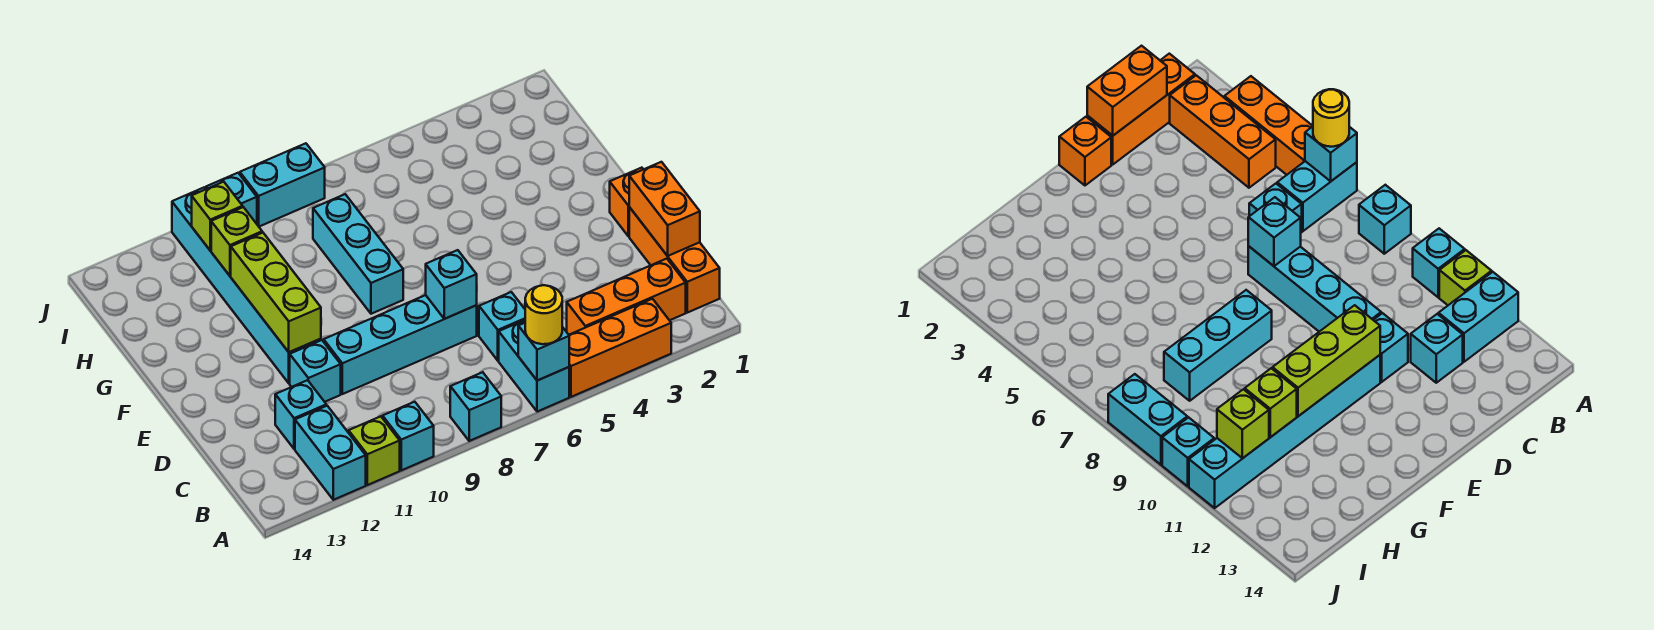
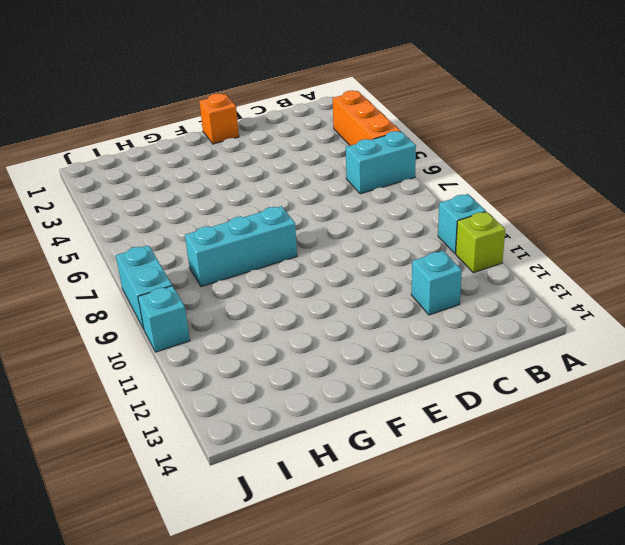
none -> cyan brick A8 level 1
none -> cyan brick A12:B12 level 1
none -> orange brick B1:D1 level 1

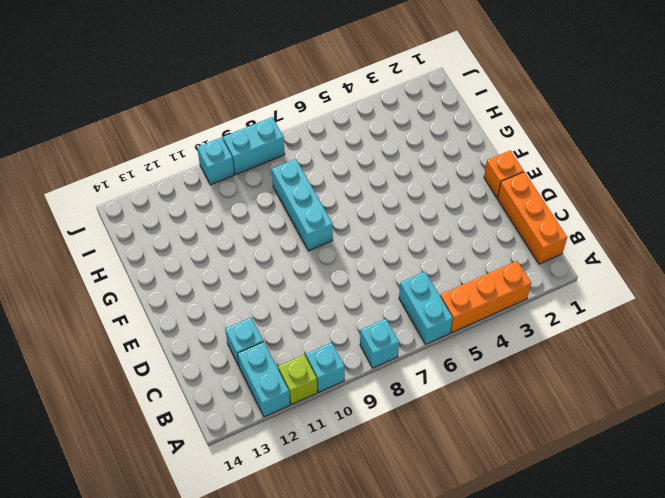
none -> orange brick B2:B4 level 1
none -> cyan brick C6 level 1
none -> cyan brick D7:D10 level 1

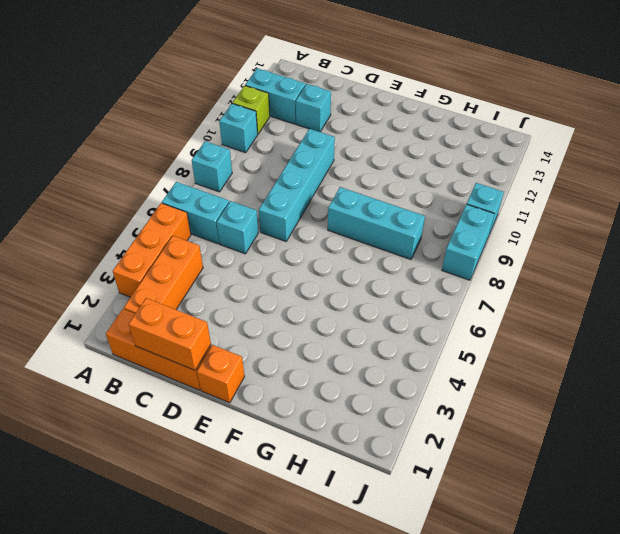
none -> cyan brick D11 level 1
none -> cyan brick E11:J11 level 1
none -> cyan brick A6 level 2

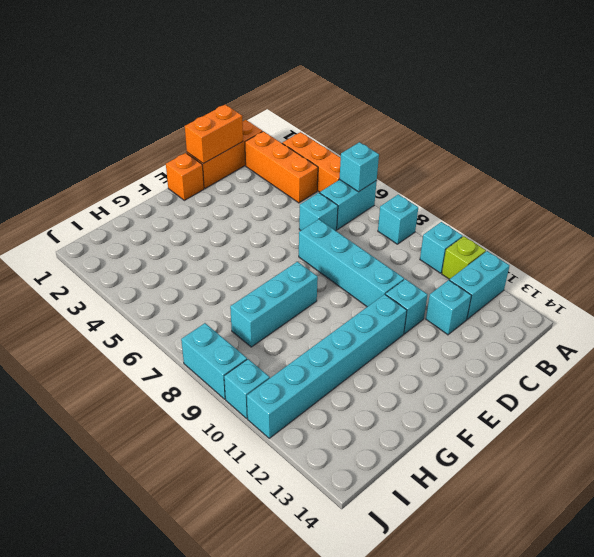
none -> cyan brick D7 level 2
none -> lime brick E11:G11 level 2
none -> lime brick H11 level 2

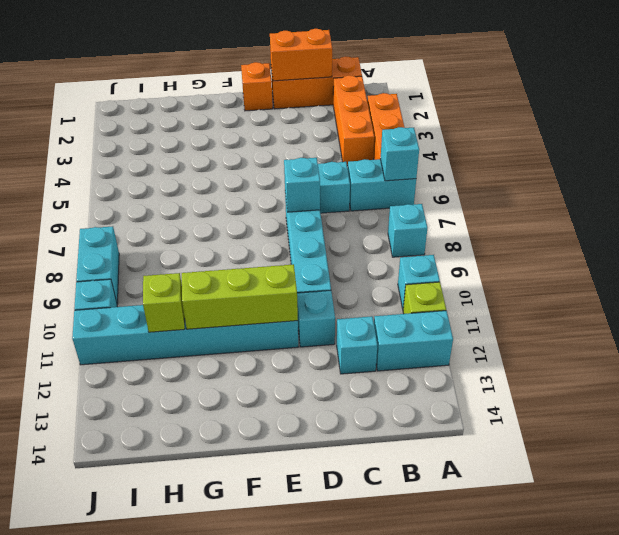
none -> cyan brick F8:H8 level 1
none -> lime brick I11 level 2
none -> yellow round brick A6 level 3

